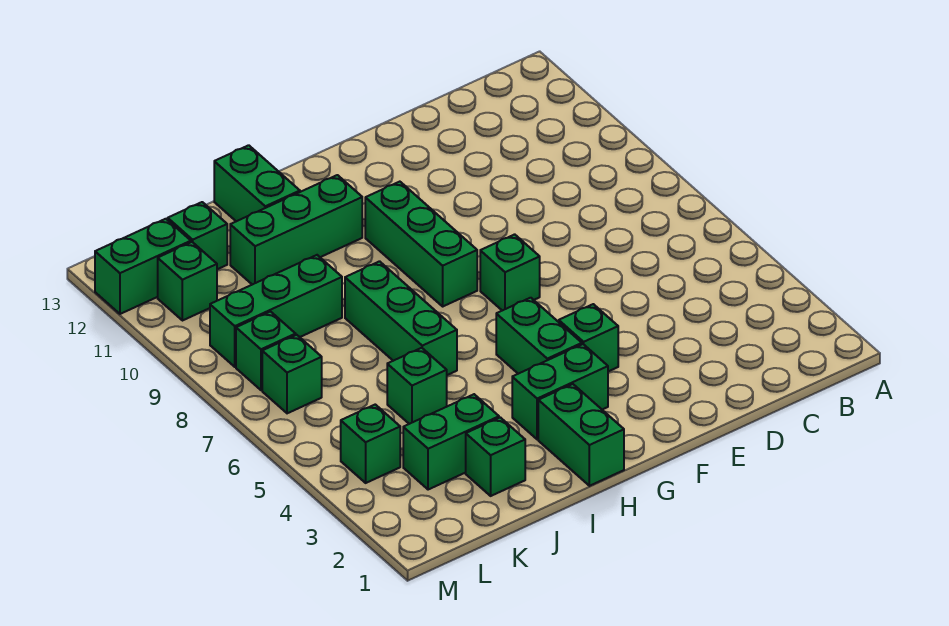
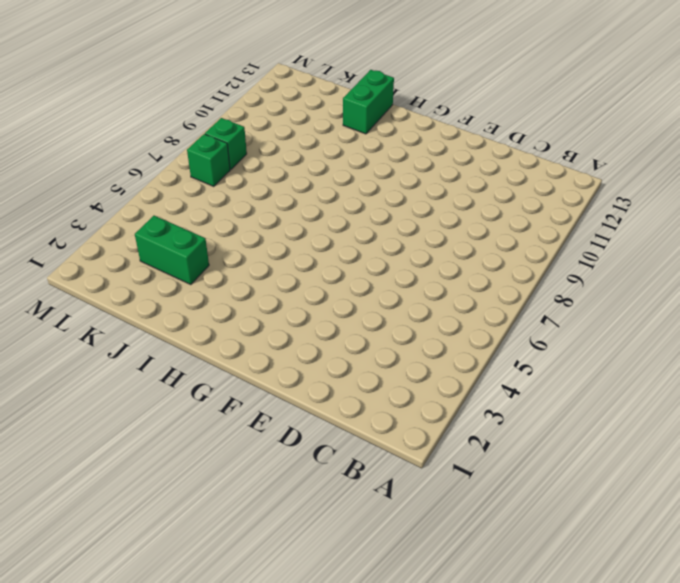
none -> green brick F4 level 1
none -> green brick F7 level 1
none -> green brick G3:H3 level 1

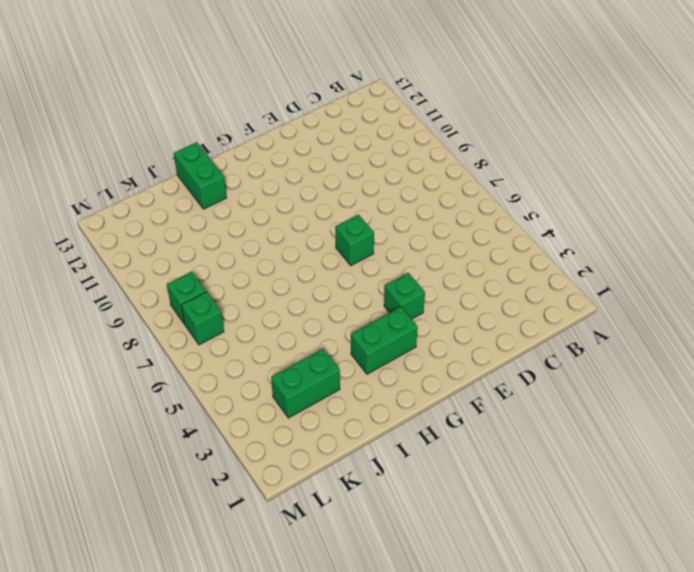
none -> green brick G4:G5 level 1
none -> green brick G8:G10 level 1
none -> green brick H1:H2 level 1

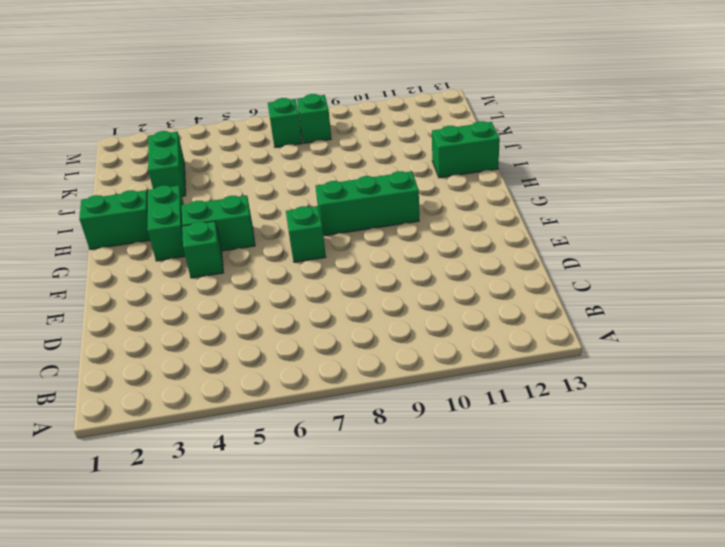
none -> green brick H11:J11 level 1
none -> green brick I6:I8 level 1
none -> green brick J2 level 1

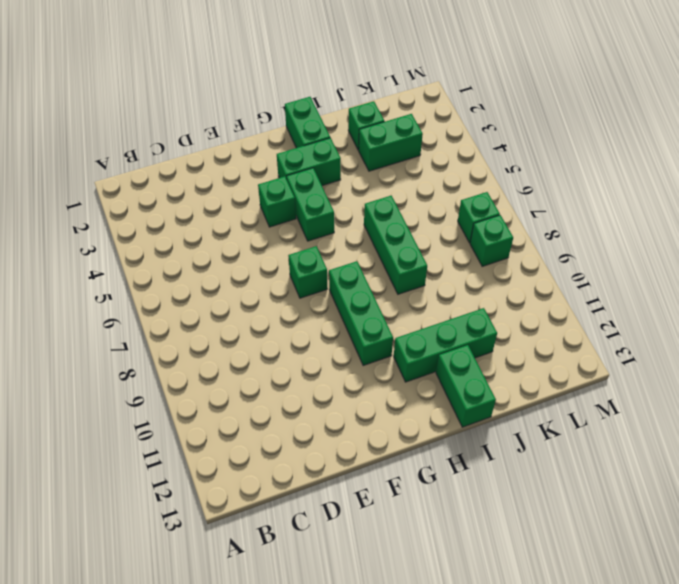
none -> green brick J5 level 1
none -> green brick J9:L9 level 1
none -> green brick K12 level 1

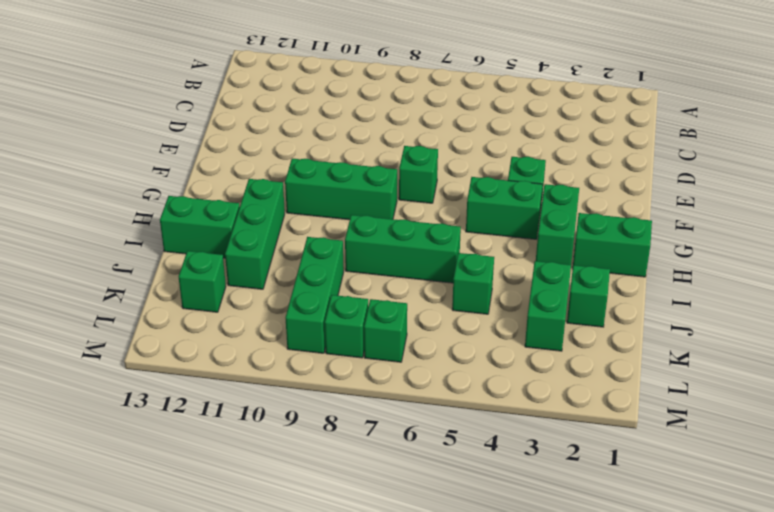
none -> green brick L4 level 1
none -> green brick L11 level 1
none -> green brick L12:M12 level 1

